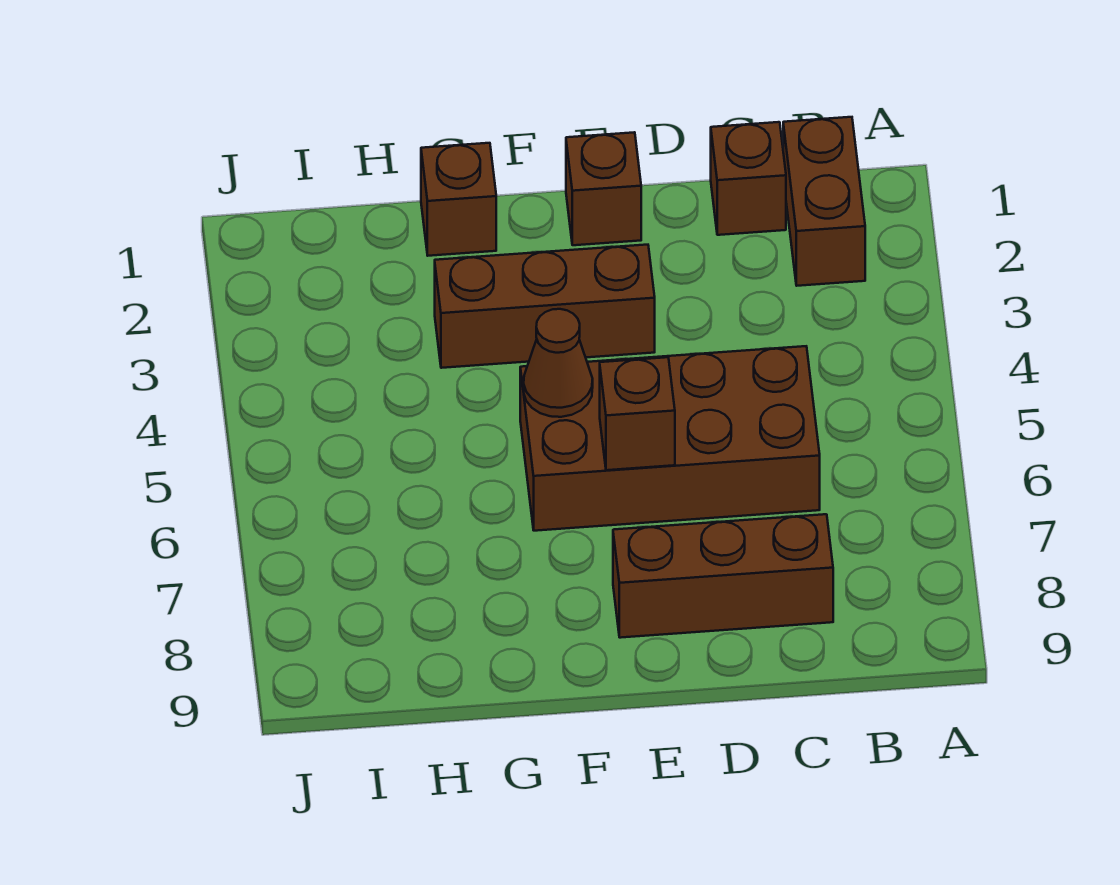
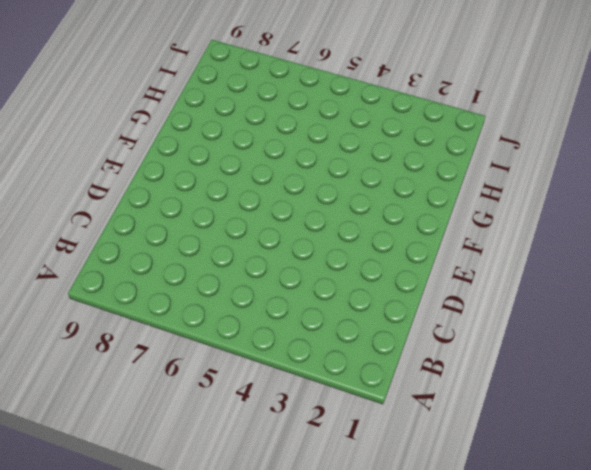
none -> brown brick B1:B2 level 1
none -> brown brick C1 level 1

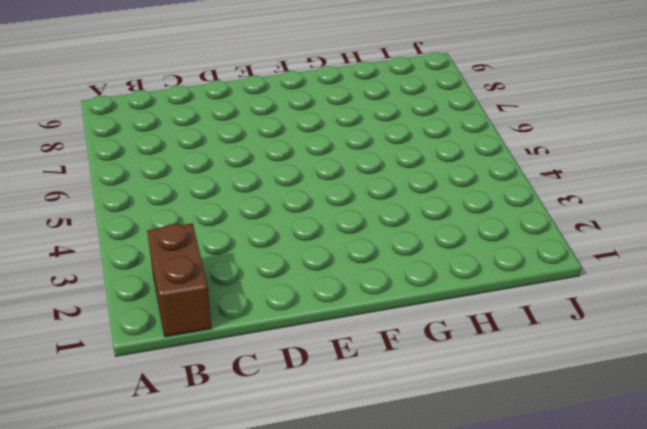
none -> brown brick C1 level 1
none -> brown brick C5:F6 level 1

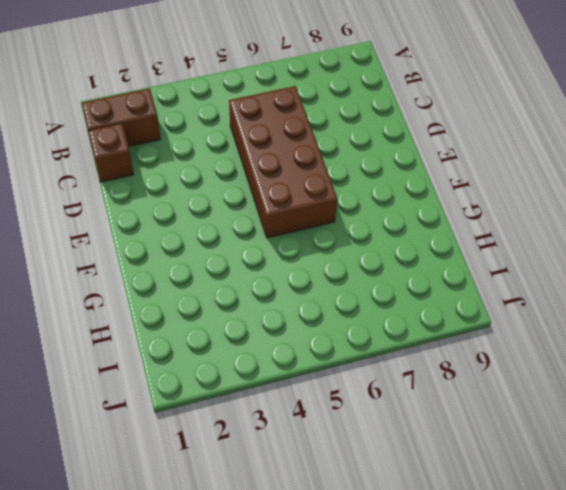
none -> brown brick C8:E8 level 1
none -> brown brick E1 level 1

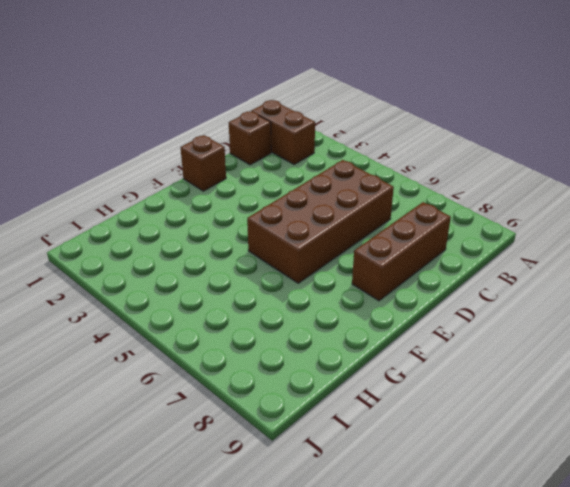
none -> brown brick E3:G3 level 1
none -> brown brick G1 level 1

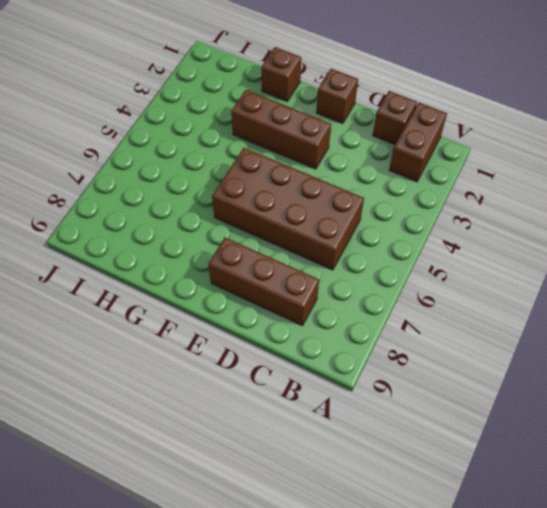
none -> brown brick E6 level 2
none -> brown cone F5 level 2

